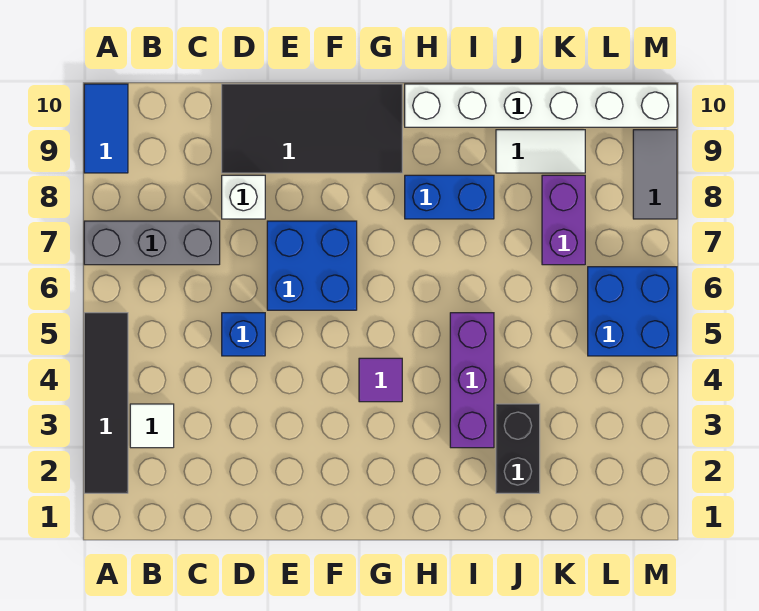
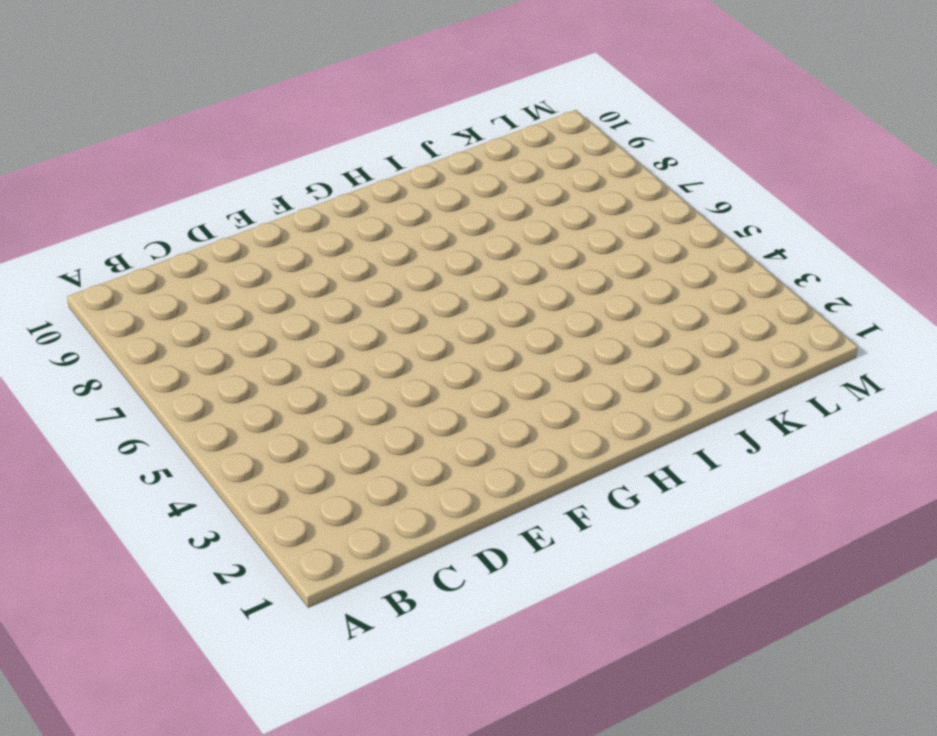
none -> black tile A2:A5 level 1
none -> grey brick A7:C7 level 1
none -> blue tile A9:A10 level 1

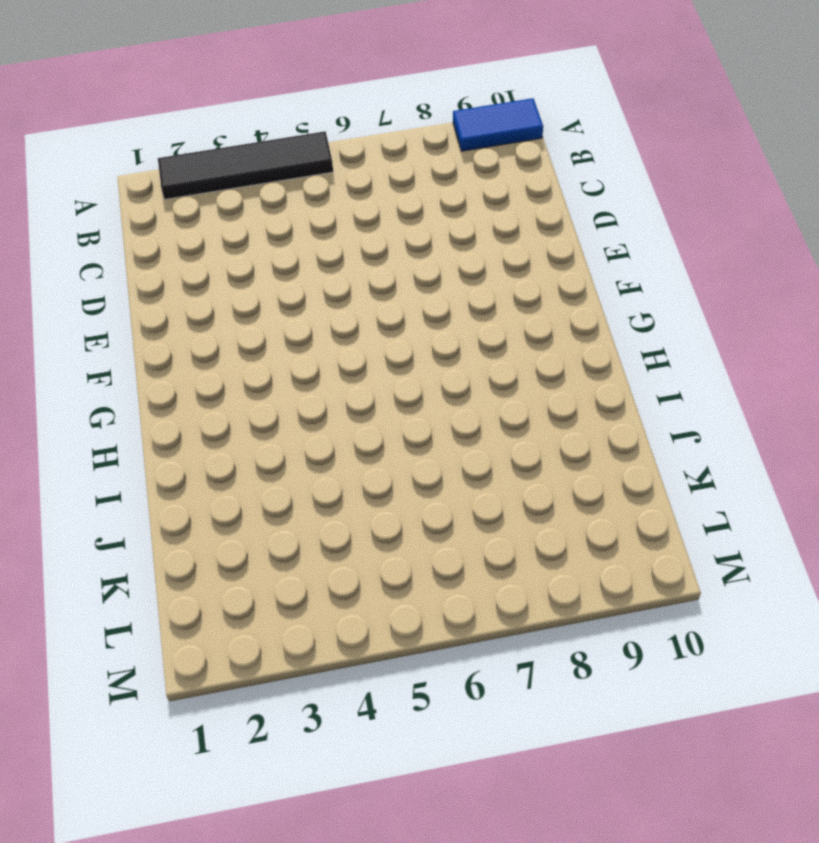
none -> grey brick A7:C7 level 1
none -> white tile B3 level 1
none -> blue brick D5 level 1

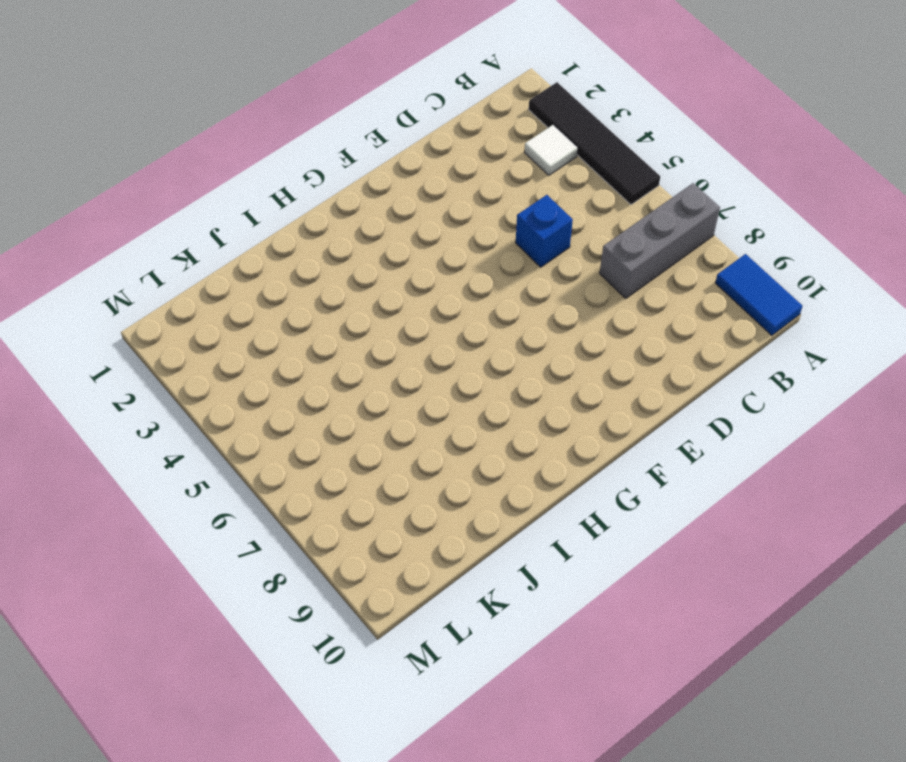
none -> white brick D8 level 1
none -> black tile D9:G10 level 1
none -> blue brick E6:F7 level 1

